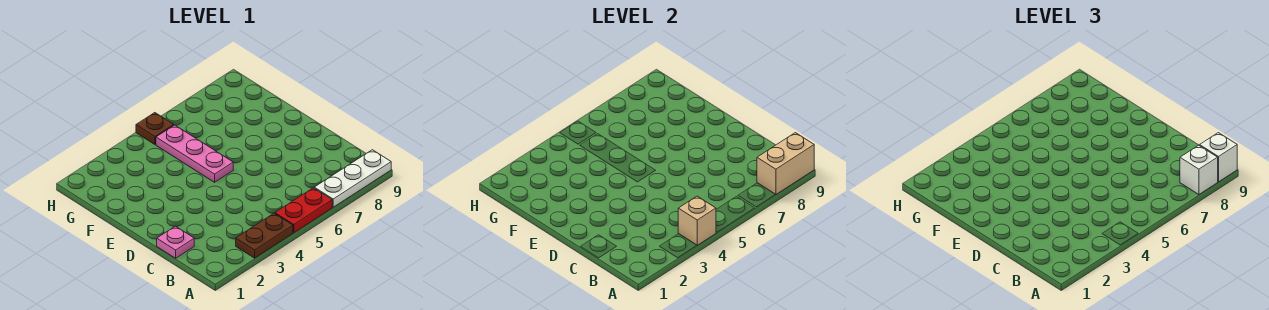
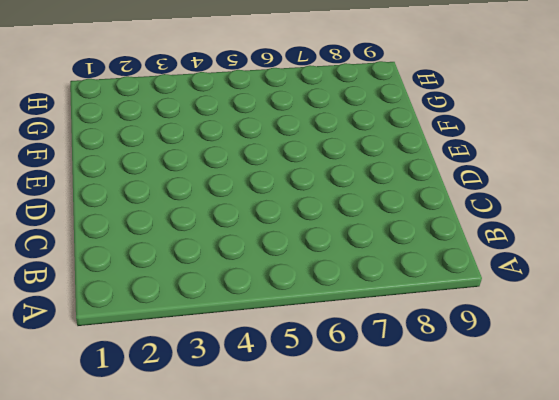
none -> brown plate A3:A4 level 1
none -> red plate A5:A6 level 1

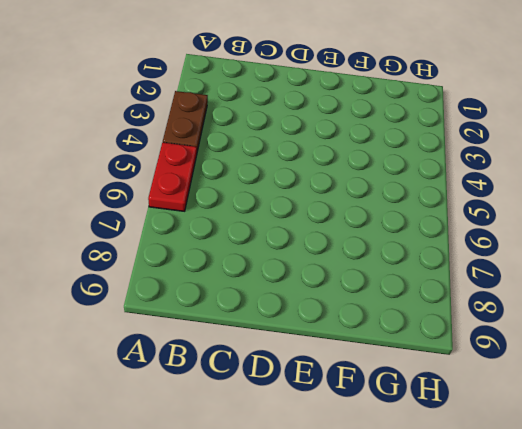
none -> white plate A7:A9 level 1
none -> pink plate C1 level 1

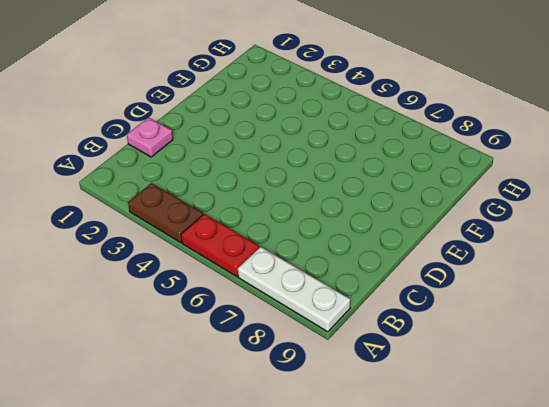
none -> pink plate E5:G5 level 1
none -> brown plate H5 level 1

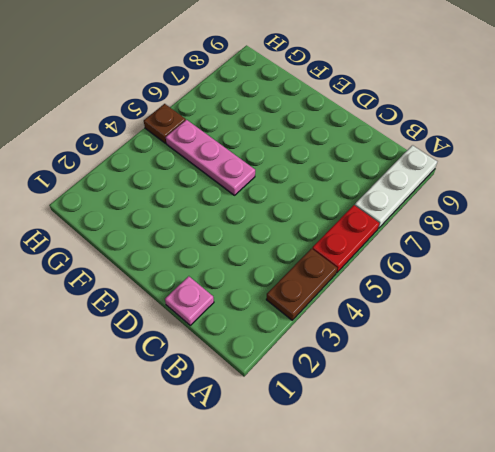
none -> tan brick A4 level 2
none -> tan brick A8:A9 level 2

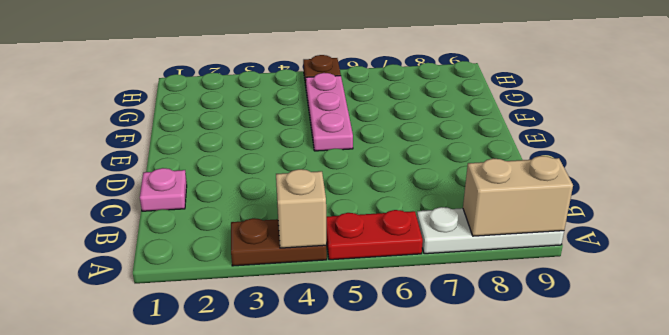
none -> white brick A8 level 3
none -> white brick A9 level 3

